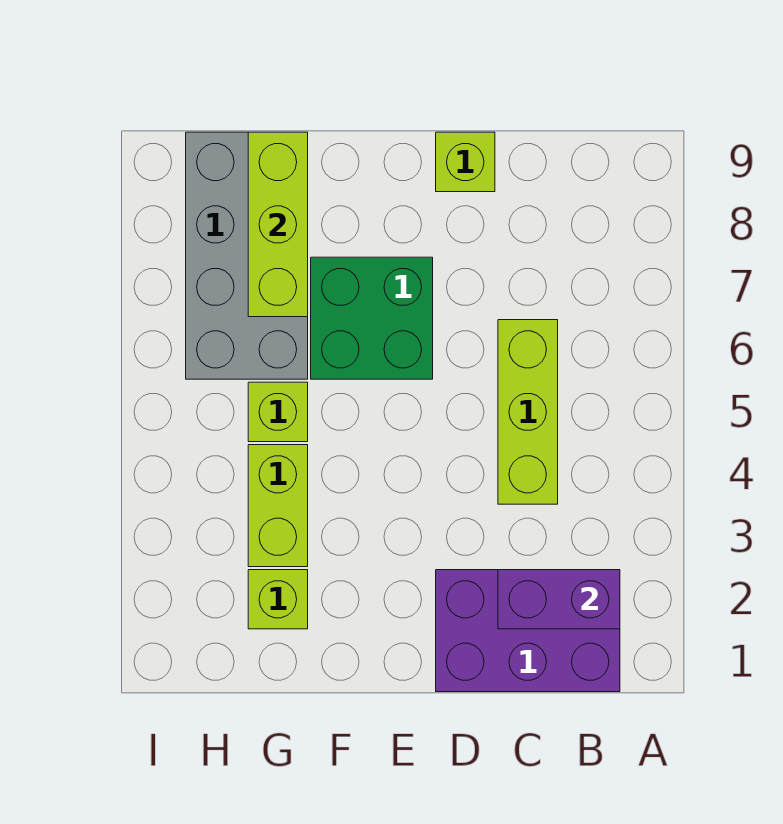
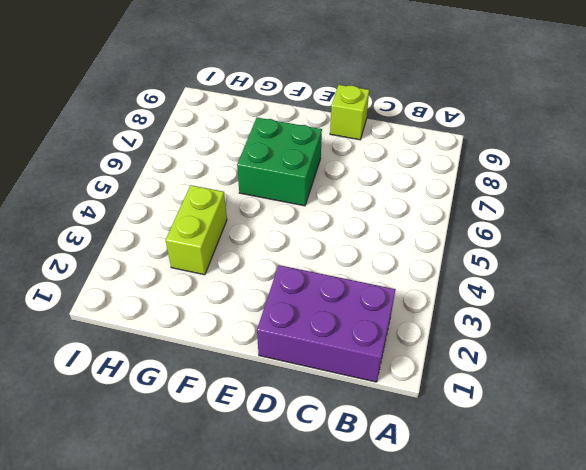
none -> lime brick C4:C6 level 1
none -> lime brick G2 level 1

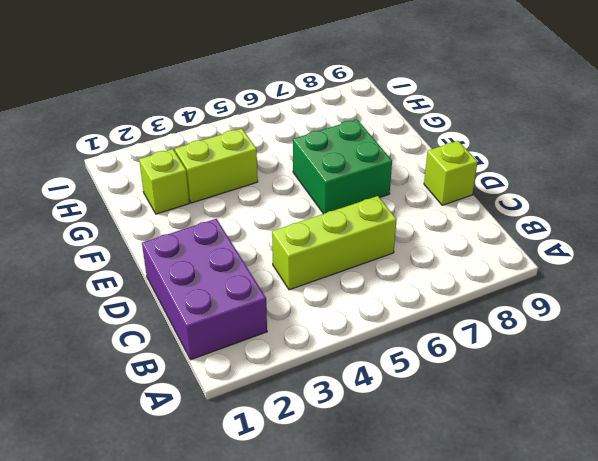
none -> lime brick G5 level 1
none -> grey brick G6:H9 level 1

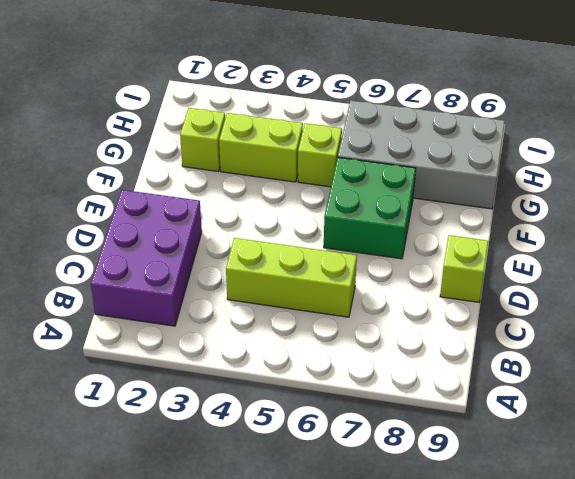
none -> purple brick B2:C2 level 2
none -> lime brick G7:G9 level 2

